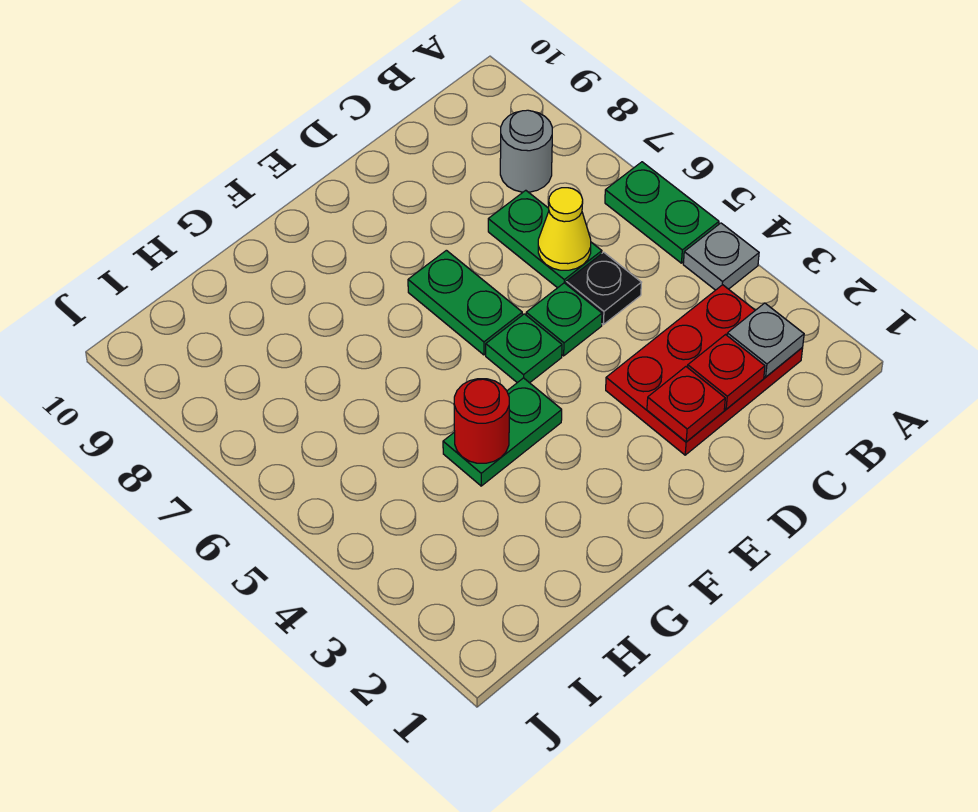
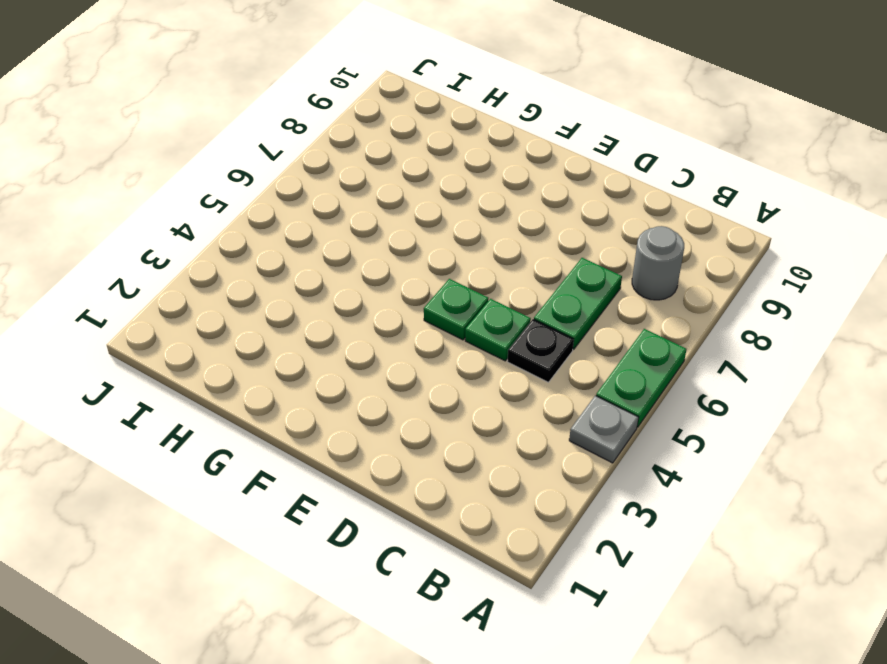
none -> red plate B2:D3 level 1
none -> green plate E6:E7 level 1
none -> green plate F4:G4 level 1

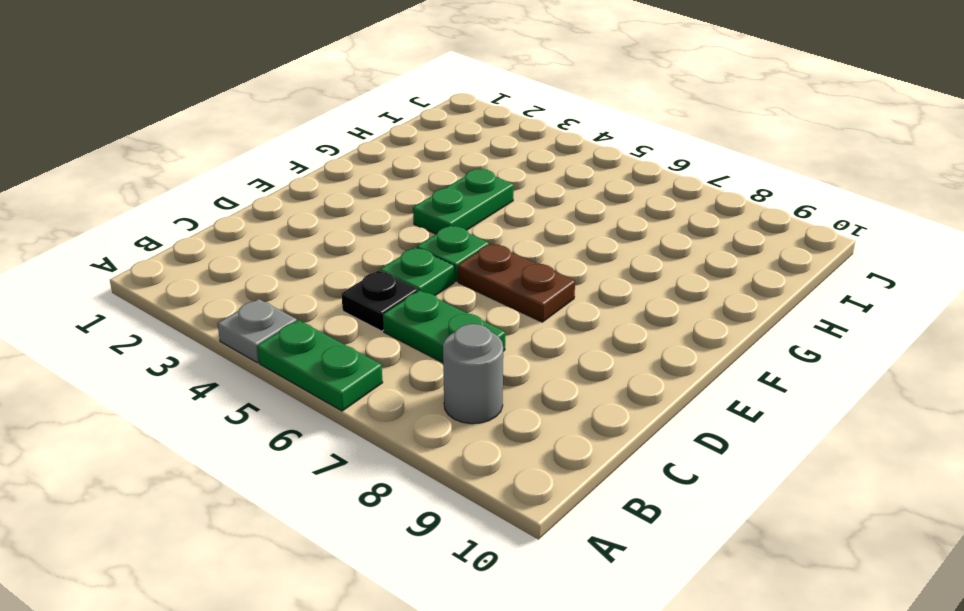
brown plate E6:E7 level 1 -> green plate E6:E7 level 1
none -> red plate B2:D3 level 1
none -> grey plate B2 level 2
none -> red plate C2 level 2

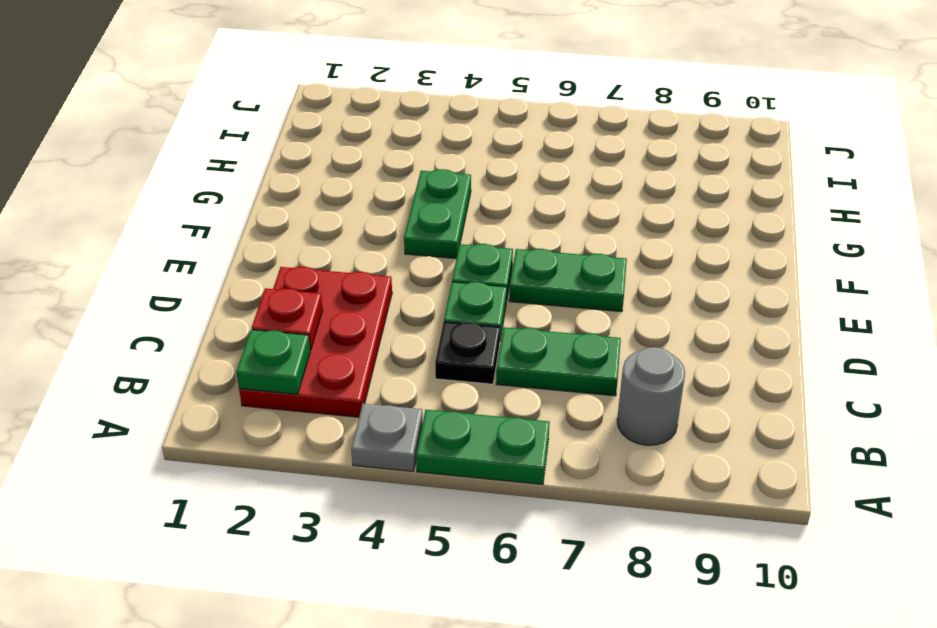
green plate B2 level 2 -> grey plate B2 level 2
none -> yellow cone C6 level 2
none -> red plate D2 level 2
none -> red round brick G4 level 2

